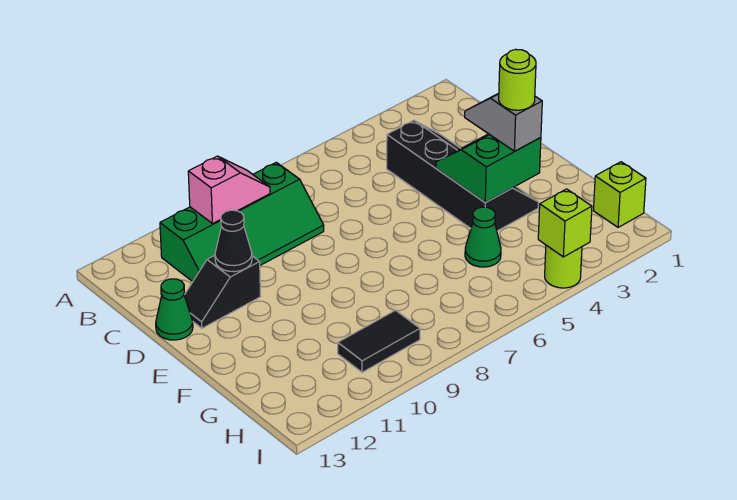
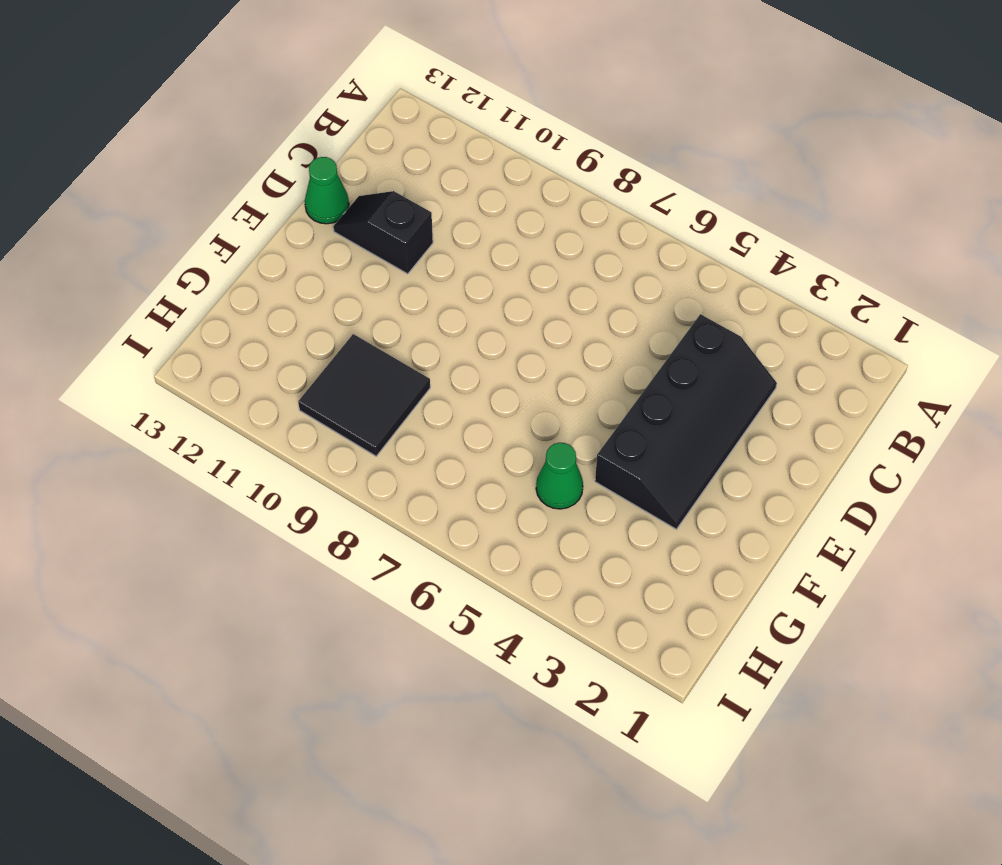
black tile G9:H10 level 1 -> black tile H9:H10 level 1
none -> green slope B8:C11 level 1 top B
none -> lime brick H1 level 1
none -> lime round brick I4 level 1

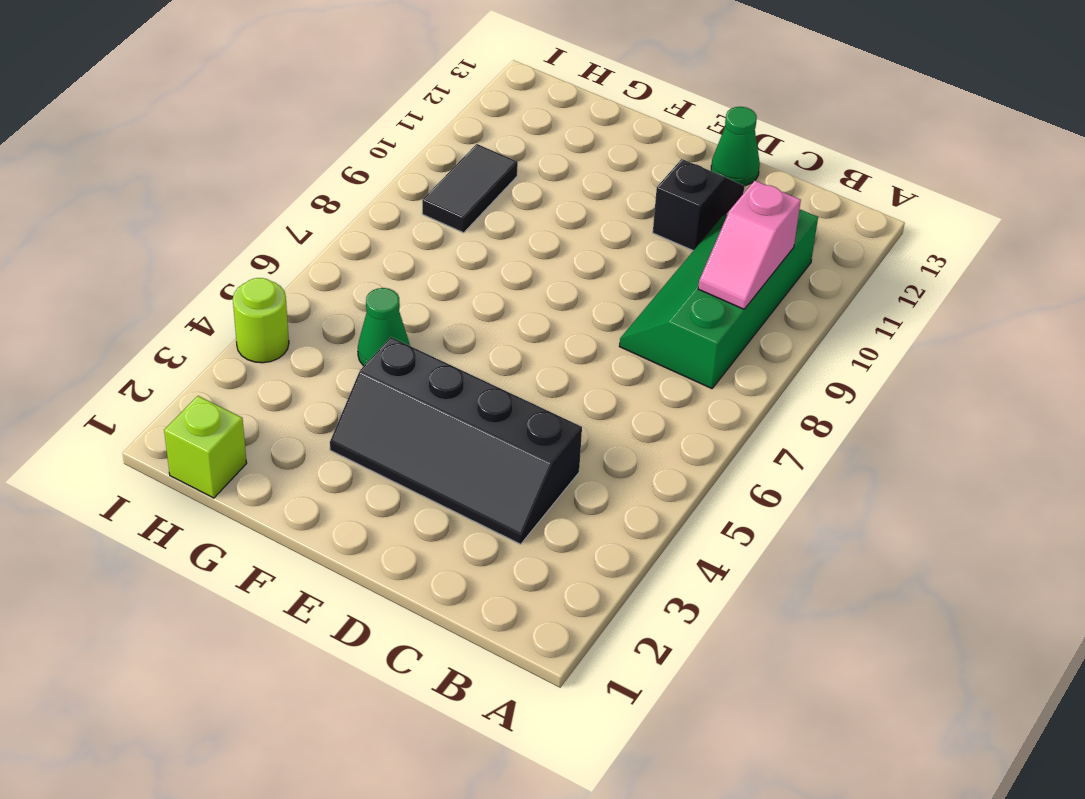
none -> black cone D11 level 2
none -> green slope E3:F4 level 2 top F
none -> lime brick I4 level 2

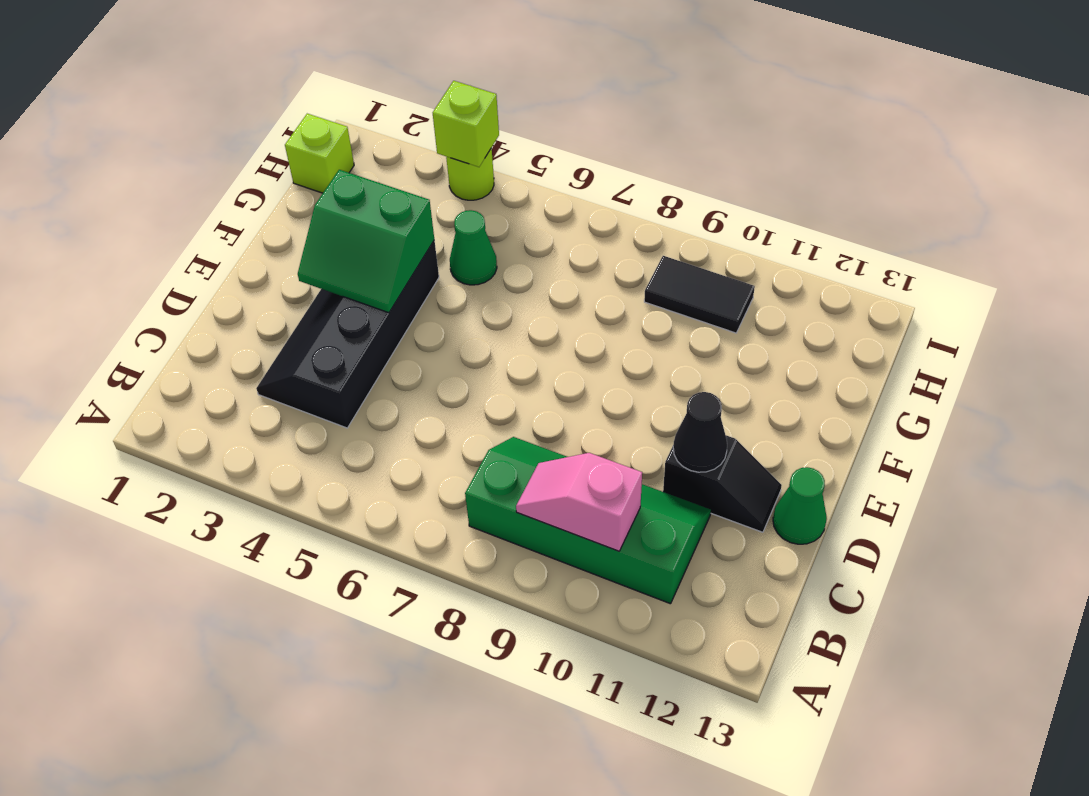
none -> grey slope E3:F3 level 3 top F
none -> lime round brick F3 level 4

